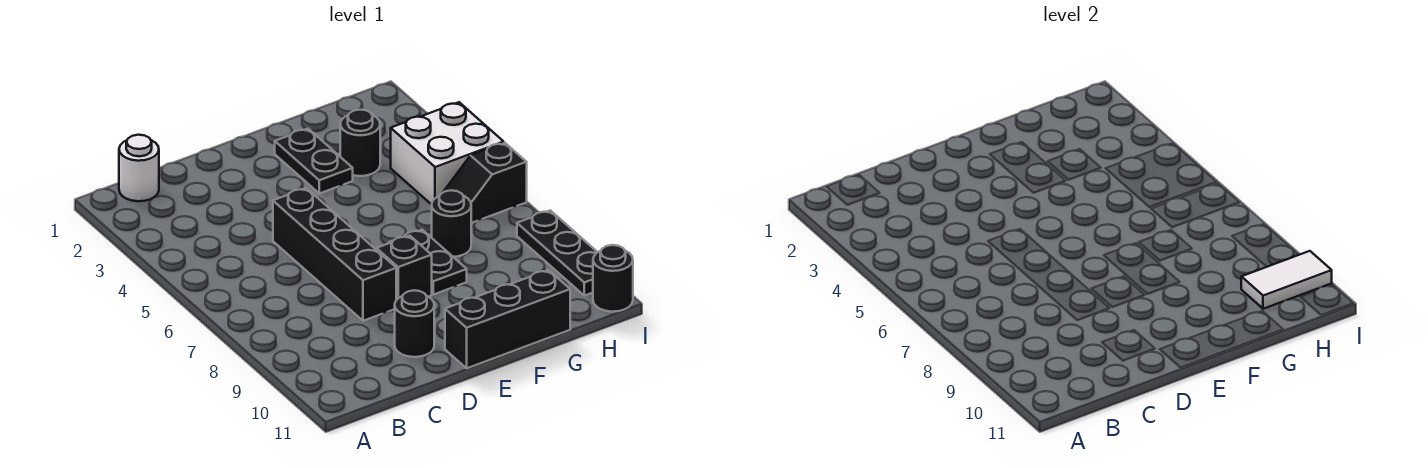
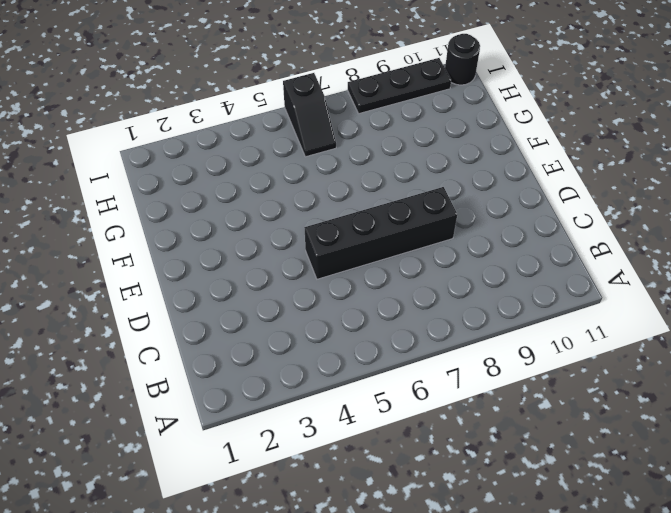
none -> white round brick B1 level 1
none -> black round brick D10 level 1
none -> black brick E8 level 1

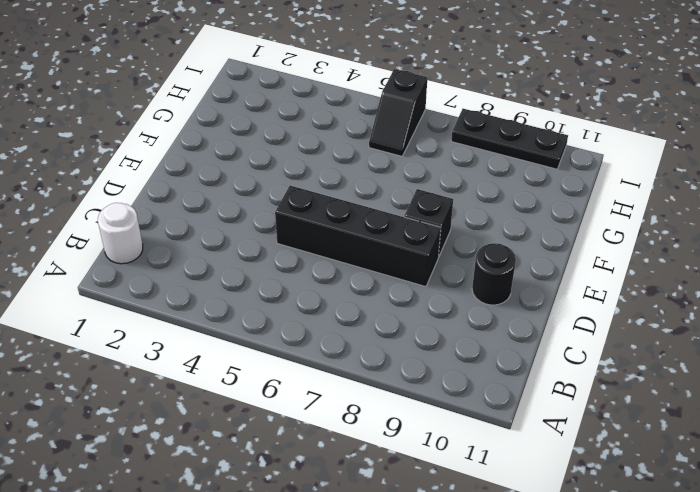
none -> black brick E11:G11 level 1
none -> black plate F2:F3 level 1
none -> black plate F7:F8 level 1

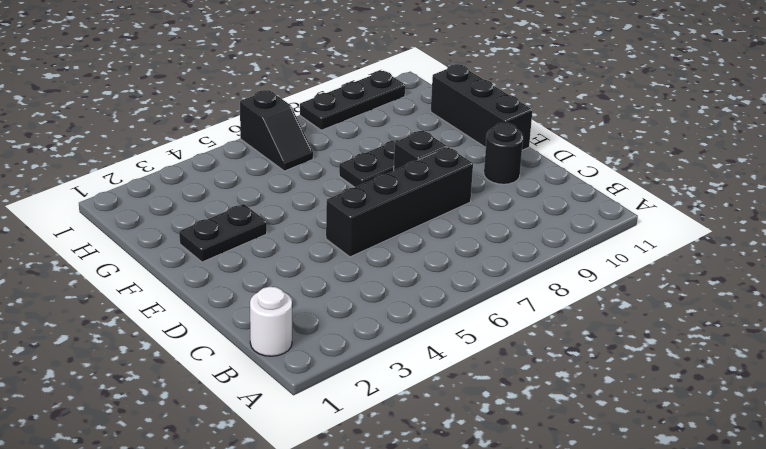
none -> black round brick G3 level 1
none -> black round brick G7 level 1
none -> white brick H4:I5 level 1

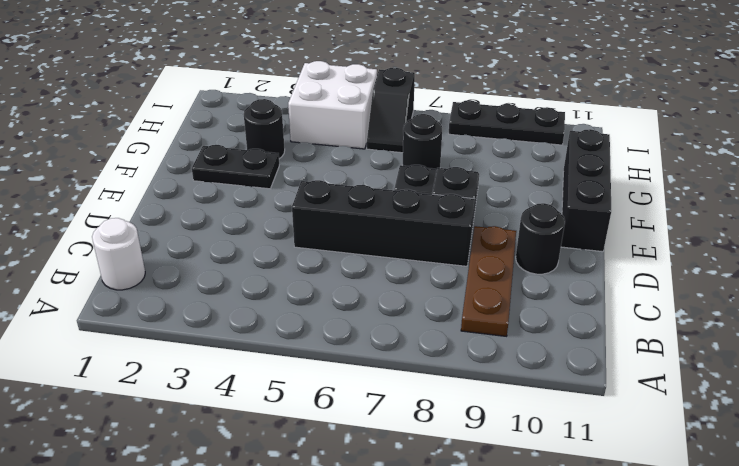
brown plate B9:D9 level 1 -> none
none -> black round brick I11 level 1
none -> white tile H10:I10 level 2

